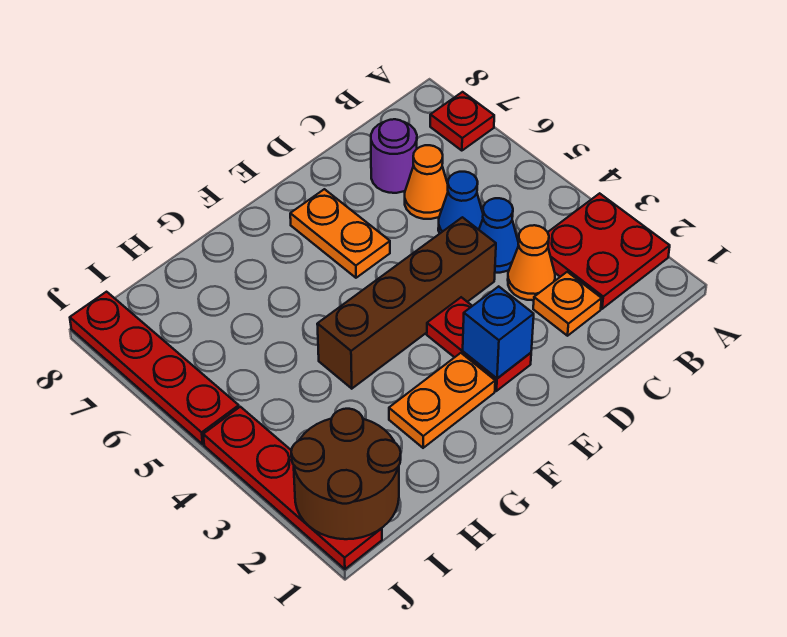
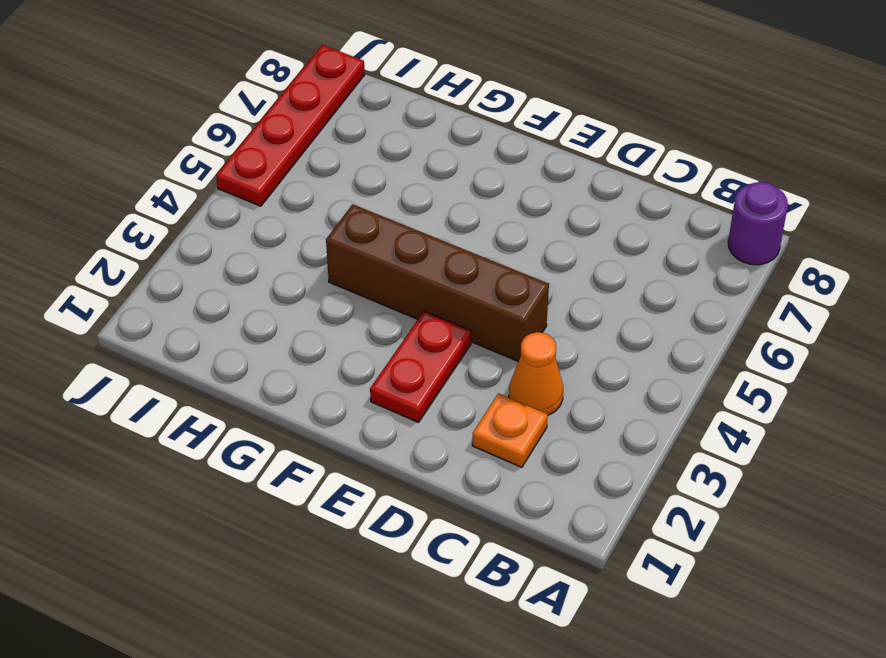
purple round brick A8 level 1 -> purple round brick C7 level 1
none -> red plate A2:B3 level 1
none -> red plate A7 level 1
none -> blue cone C4 level 1

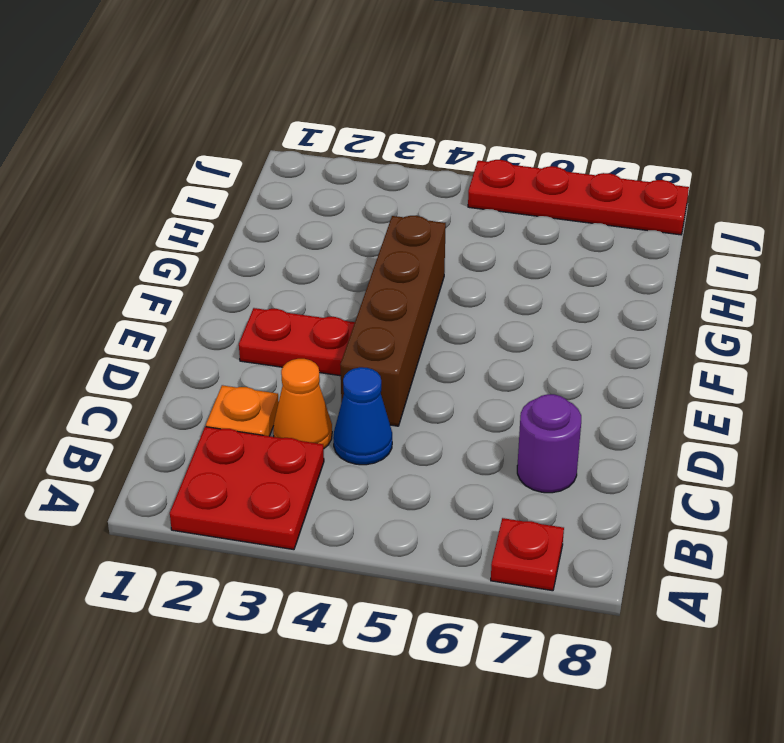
none -> blue cone C5 level 1
none -> orange cone C6 level 1
none -> orange plate E6:E7 level 1

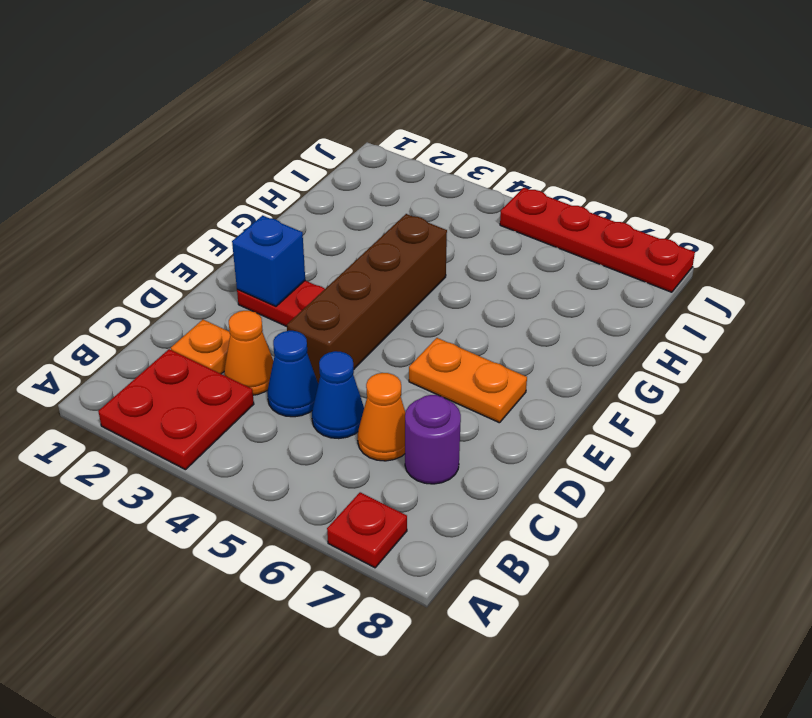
none -> orange plate F2:G2 level 1
none -> red plate J1:J4 level 1
none -> brown round brick I1:J2 level 2

